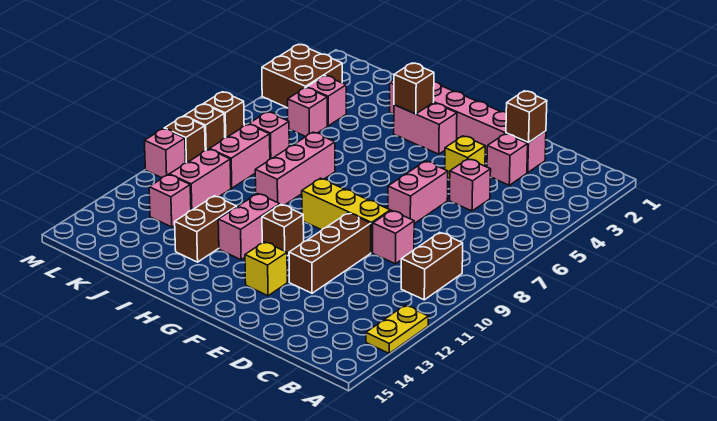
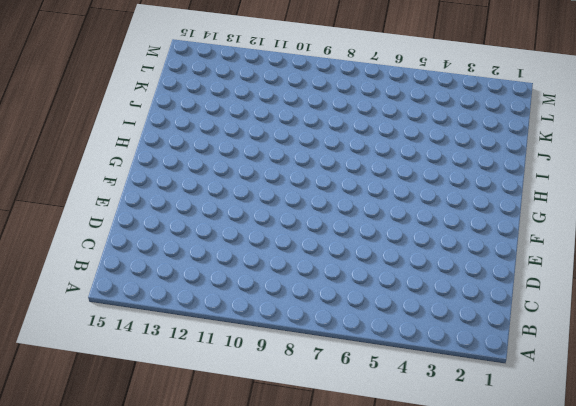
none -> yellow plate A12:A13 level 1
none -> brown brick B9:B10 level 1
none -> pink brick D2:I2 level 1

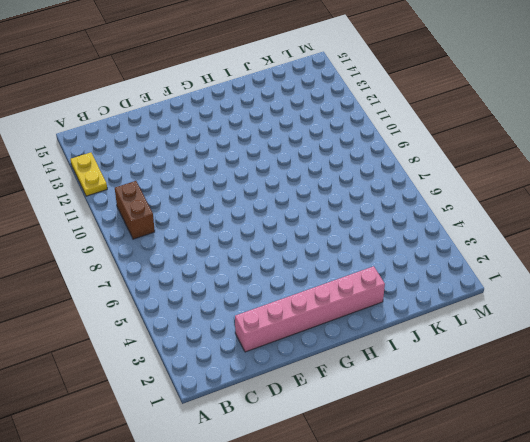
none -> pink brick D3 level 1
none -> pink brick D5 level 1
none -> pink brick D9 level 1

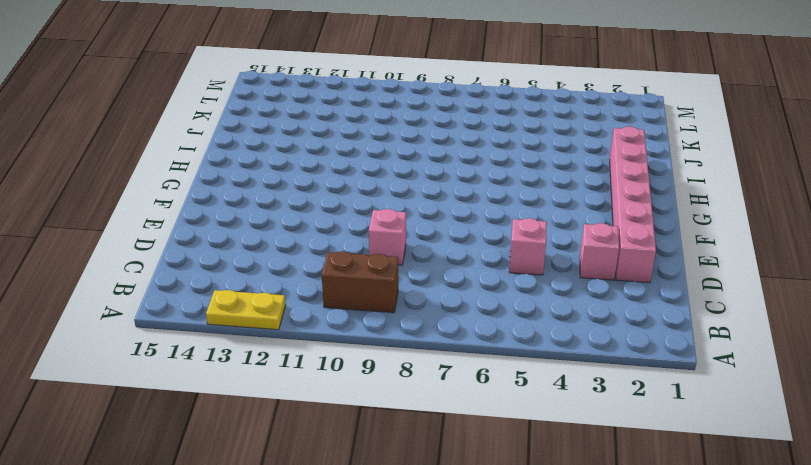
none -> yellow brick E4 level 1
none -> pink brick E6:E7 level 1
none -> yellow brick E9:G9 level 1

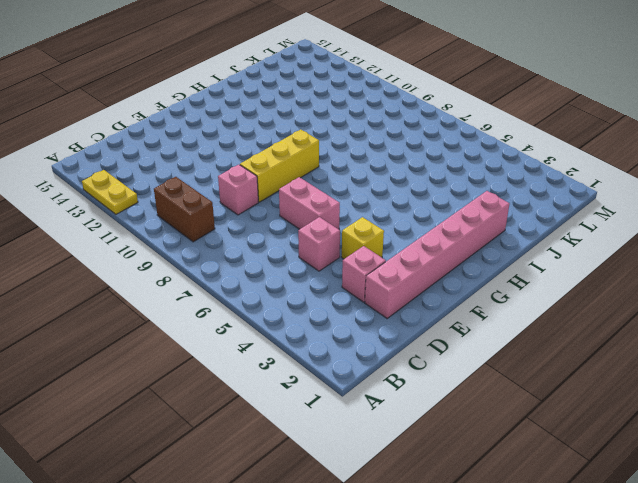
none -> brown brick E10:E12 level 1
none -> yellow brick F13 level 1
none -> pink brick G3:H3 level 1

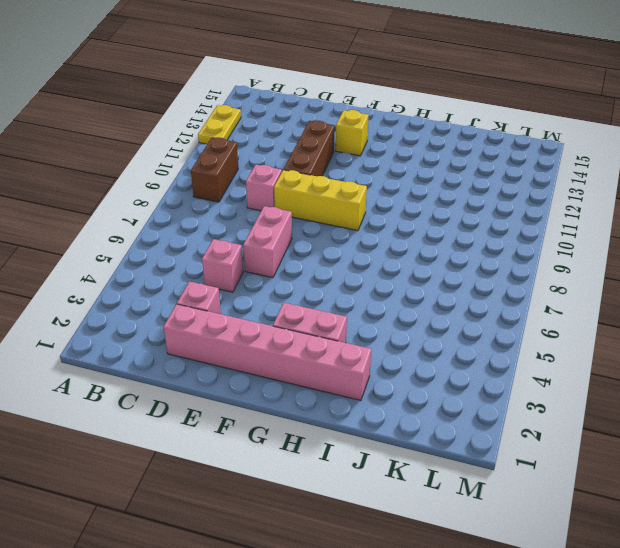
none -> yellow brick E4 level 1
none -> brown brick G11 level 1
none -> pink brick H11:H12 level 1

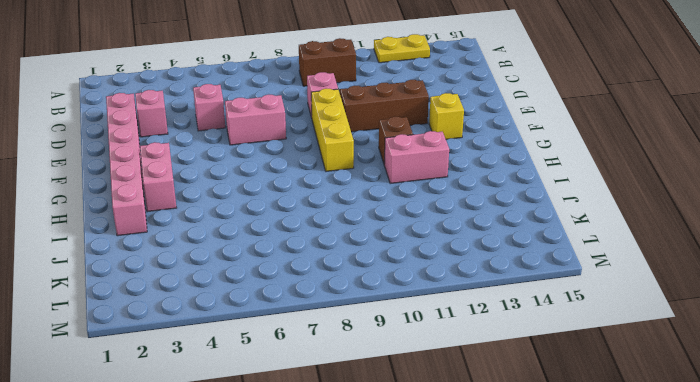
none -> yellow brick E4 level 1
none -> pink brick I7:I9 level 1
none -> brown brick I12:I13 level 1

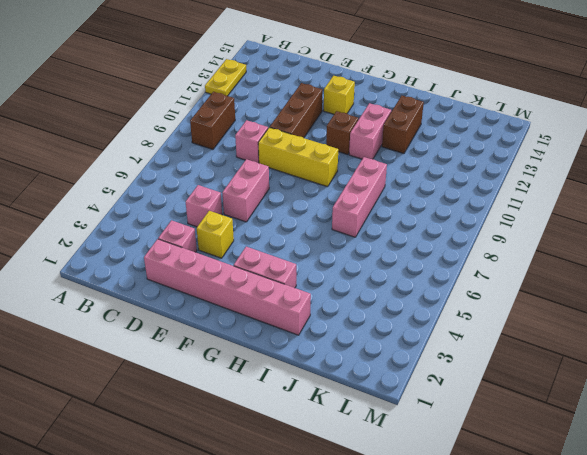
none -> pink brick K4 level 1
none -> pink brick K5 level 1
none -> pink brick K7 level 1

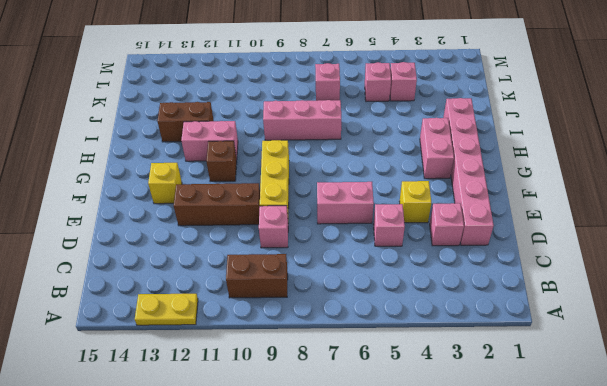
none -> pink brick K8:K9 level 1
none -> pink brick K10:K11 level 1
none -> pink brick K12 level 1

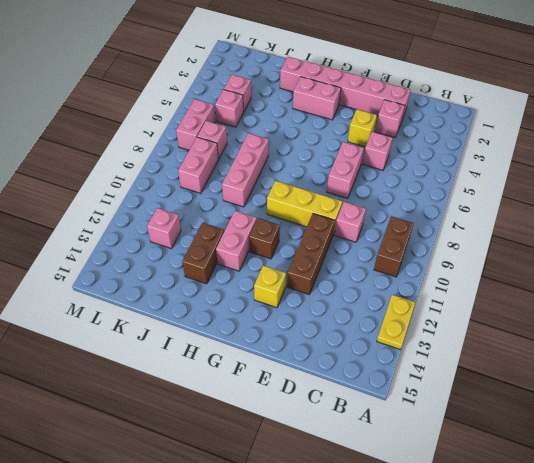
pink brick L6:L7 level 1 -> pink brick K10:K11 level 1
none -> brown brick L3:M4 level 1
none -> brown brick M7 level 1
none -> brown brick M8 level 1

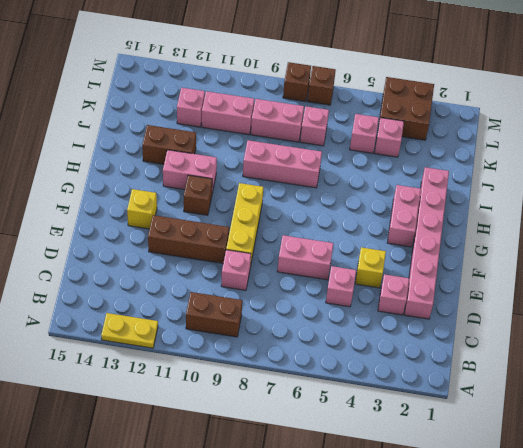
none -> brown brick M9 level 1
none -> pink brick M10 level 1
none -> brown brick D2 level 2

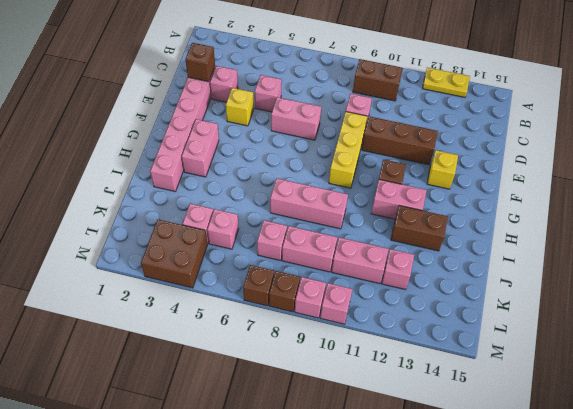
pink brick M9 level 1 -> brown brick M9 level 1
none -> brown brick H3 level 2

